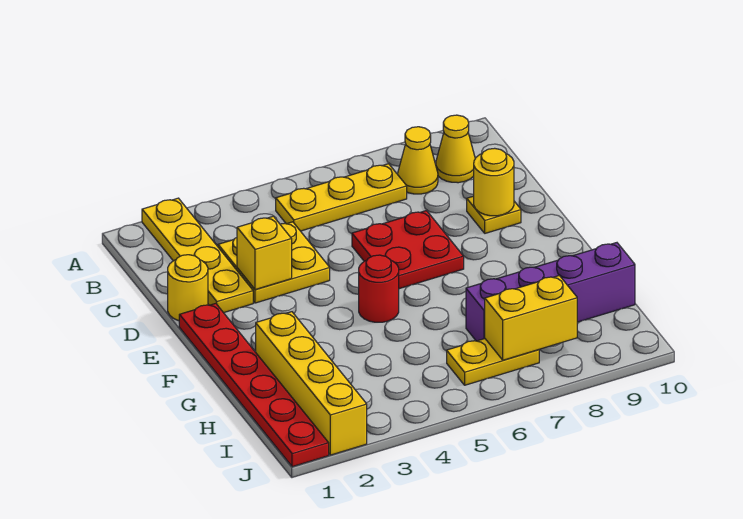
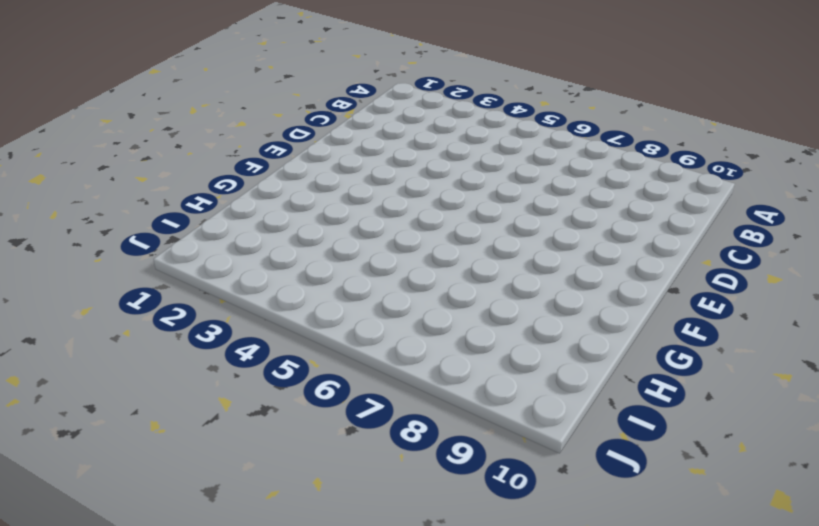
none -> yellow plate A2:D2 level 1
none -> yellow plate B5:B7 level 1
none -> yellow cone B8 level 1

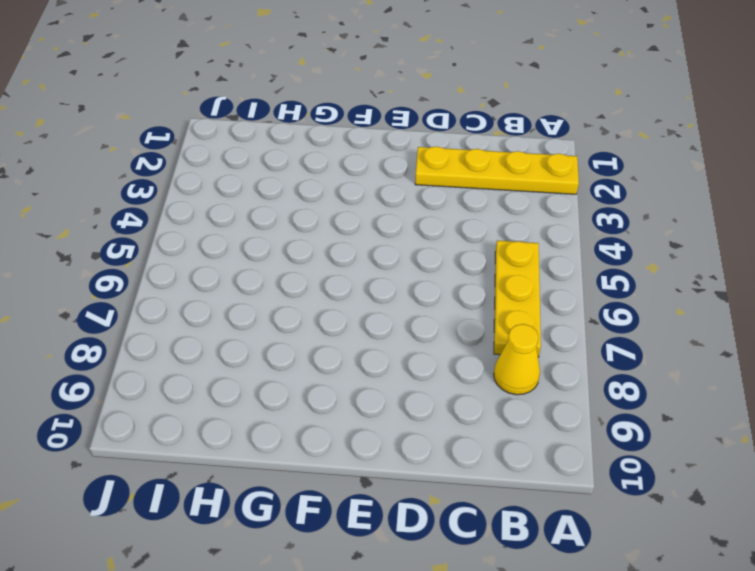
none -> yellow cone B9 level 1
none -> yellow plate C3:D4 level 1
none -> yellow round brick D1 level 1

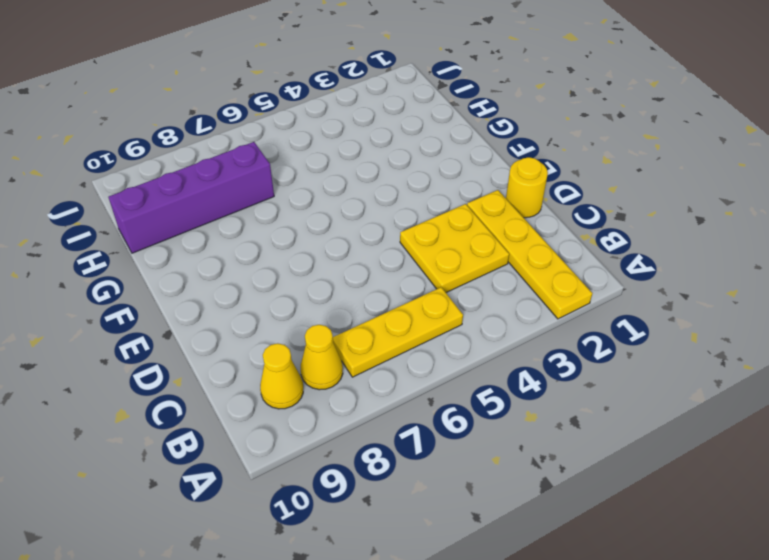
none -> red plate D6:E7 level 1
none -> yellow plate D9 level 1
none -> red plate E1:J1 level 1

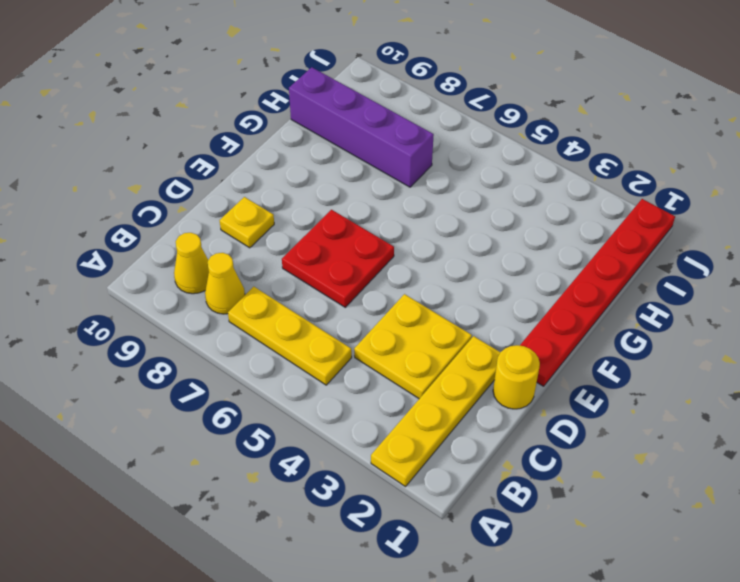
none -> red round brick F5 level 1
none -> yellow brick G2:J2 level 1
none -> yellow plate I6:I7 level 1

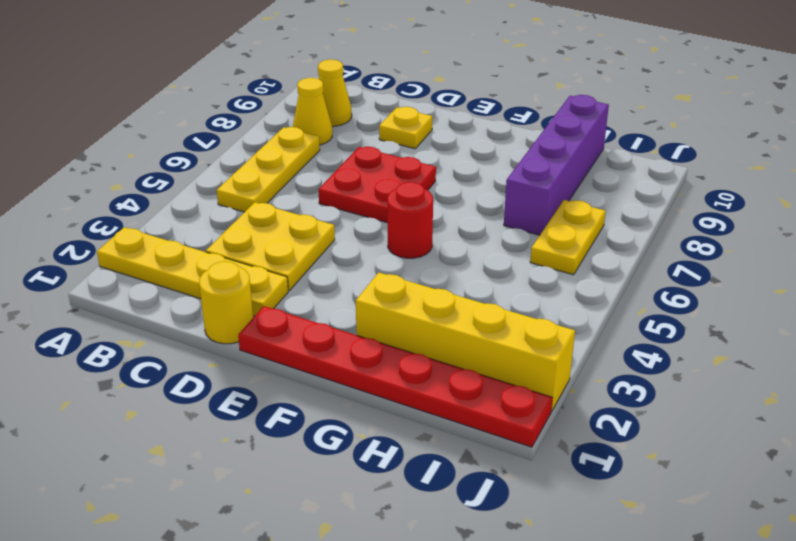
none -> yellow brick D3 level 2
none -> yellow round brick D9 level 2
none -> yellow brick I7:I8 level 2

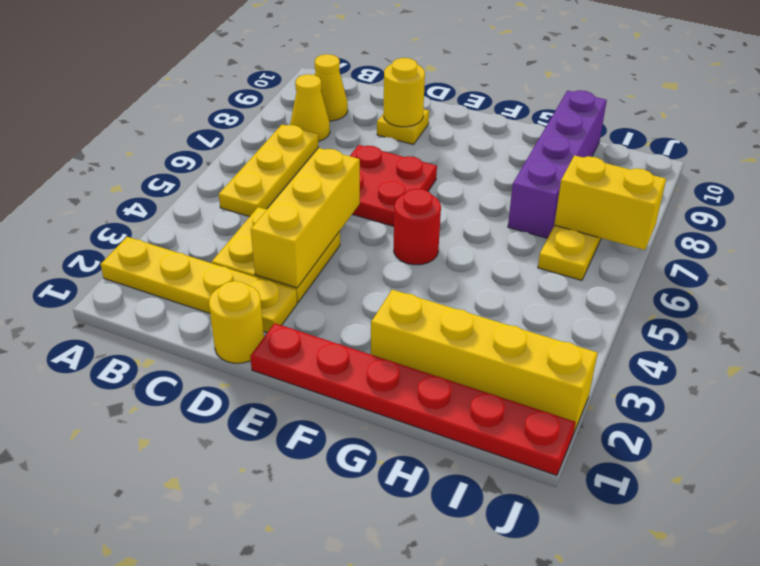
yellow brick D3:D5 level 2 -> yellow brick D3 level 2
yellow brick I7:J7 level 2 -> yellow brick I7:I8 level 2

